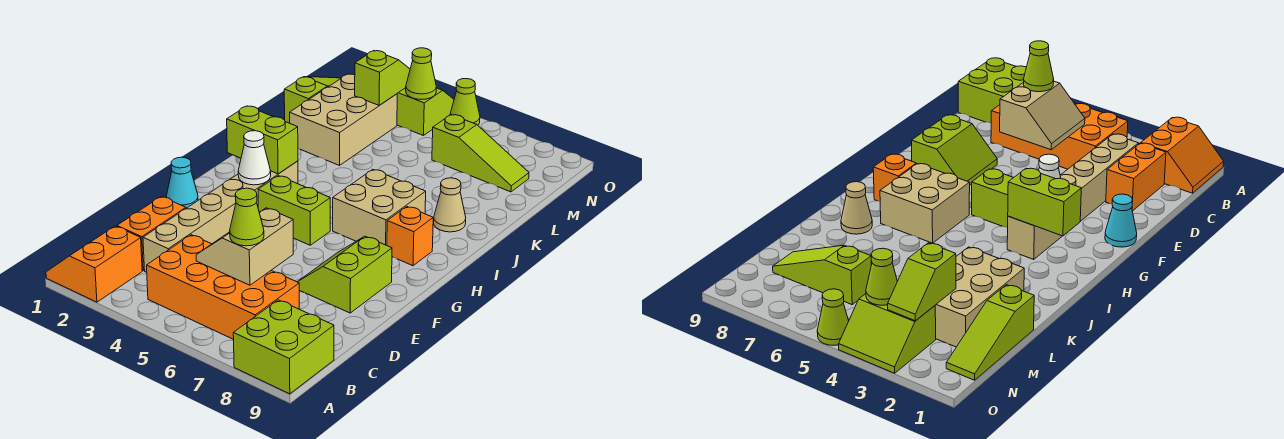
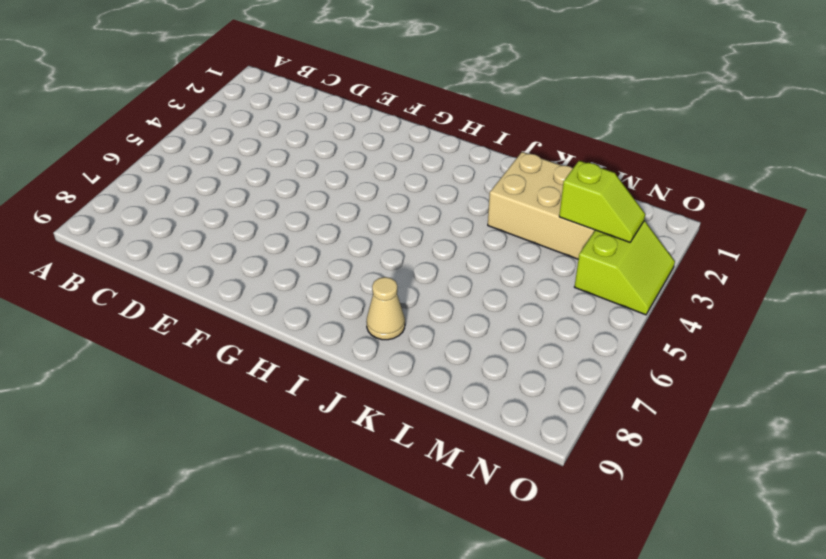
none -> orange slope A1:B2 level 1 top 2
none -> lime brick A8:B9 level 1
none -> orange brick B4:C7 level 1

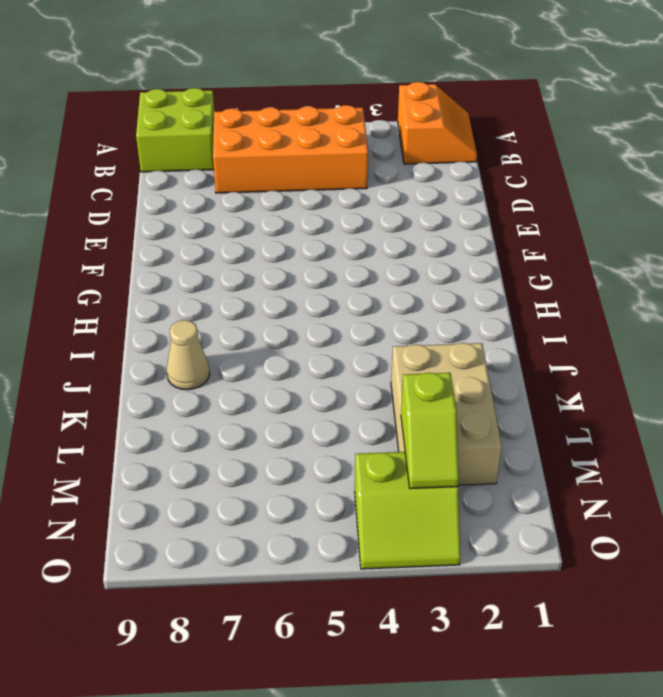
none -> orange brick C2:D2 level 1
none -> tan brick C3:H3 level 1
none -> lime slope E7:F8 level 1 top 8

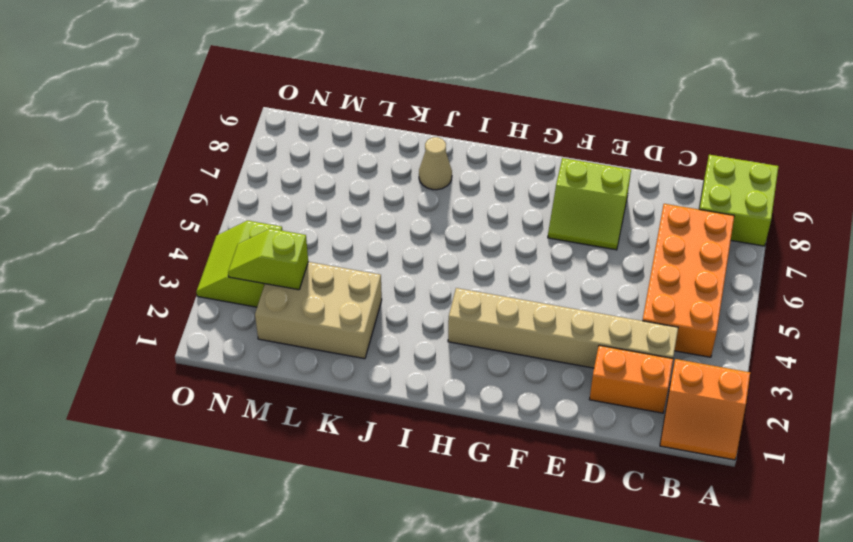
none -> cyan cone F1 level 1
none -> lime brick G4:G5 level 1
none -> tan brick H6:I7 level 1

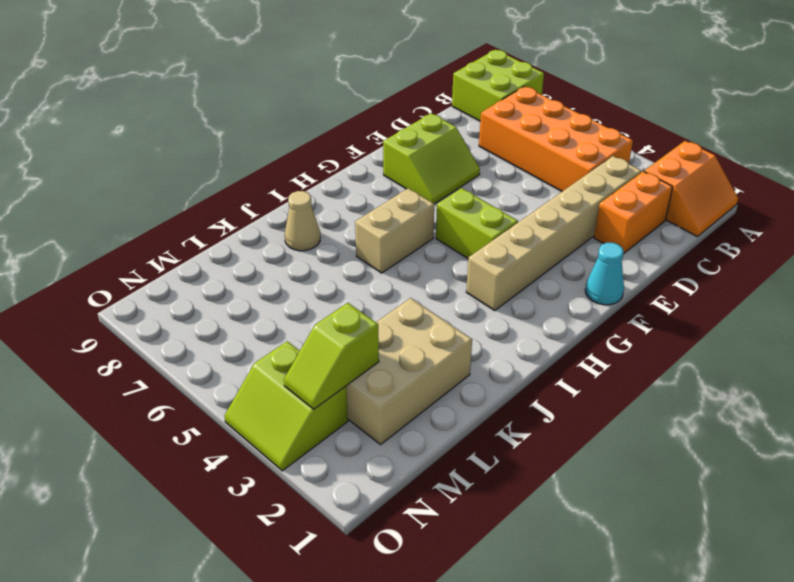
tan brick H6:I6 level 1 -> tan brick H6:I7 level 1
none -> orange brick H8 level 1
none -> lime slope L1:N1 level 1 top L
none -> lime slope M6:M8 level 1 top 6

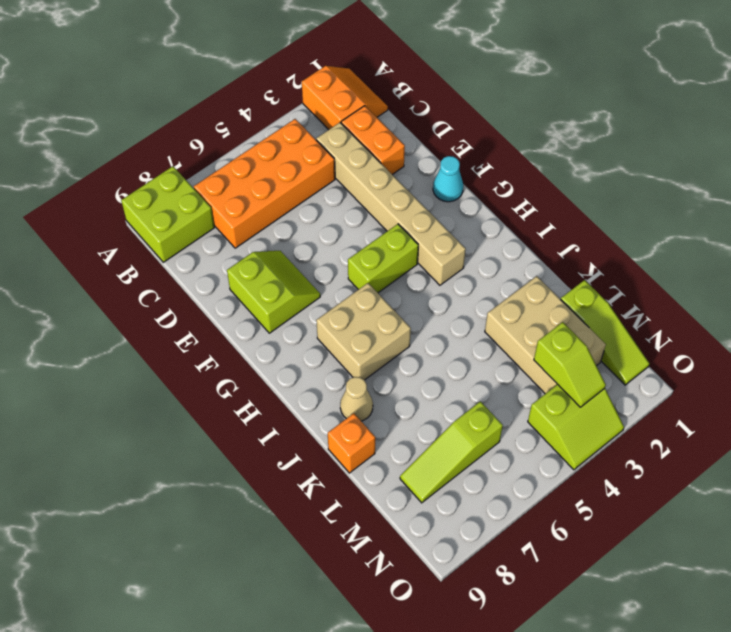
orange brick K9 level 1 -> orange brick H8 level 1
none -> lime cone O5 level 1
none -> tan slope C5:D6 level 2 top 6
none -> white cone G3 level 2

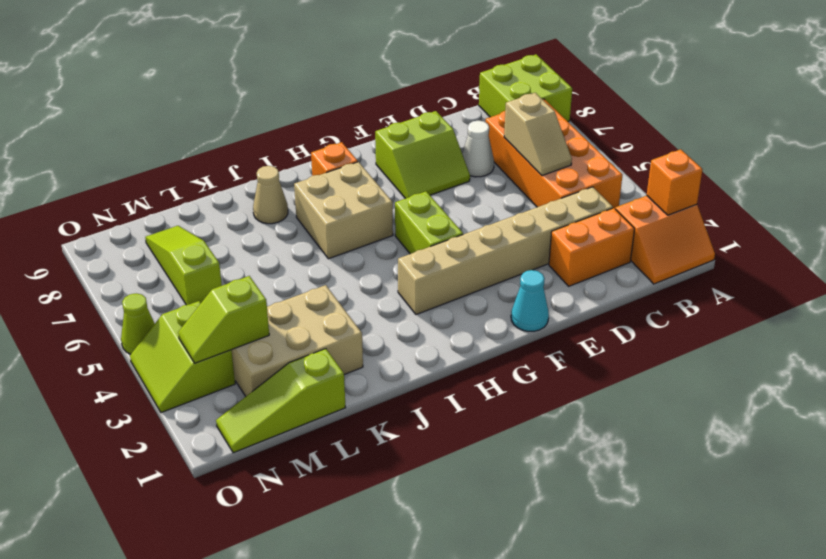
orange brick A2 level 2 -> none
tan slope C5:C6 level 2 top 6 -> tan slope C5:D6 level 2 top 6
white cone D7 level 1 -> white cone G3 level 2
none -> lime brick H2:H3 level 2
none -> lime cone N4 level 2
none -> lime cone C6 level 3

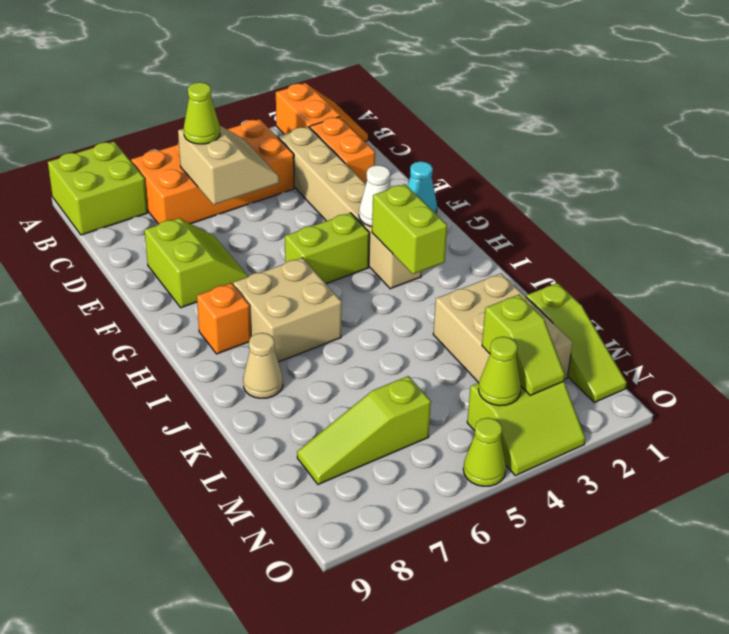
lime brick H3:I3 level 2 -> lime brick H2:H3 level 2

